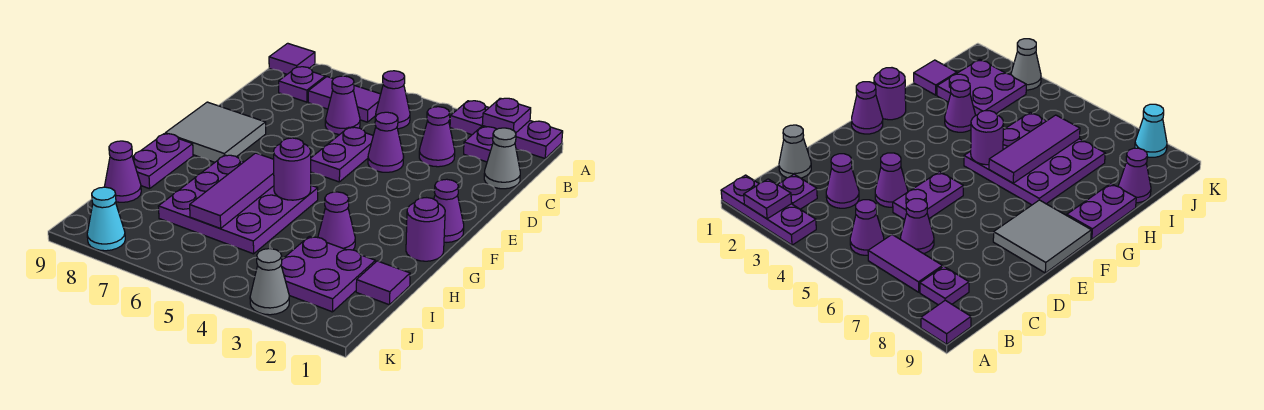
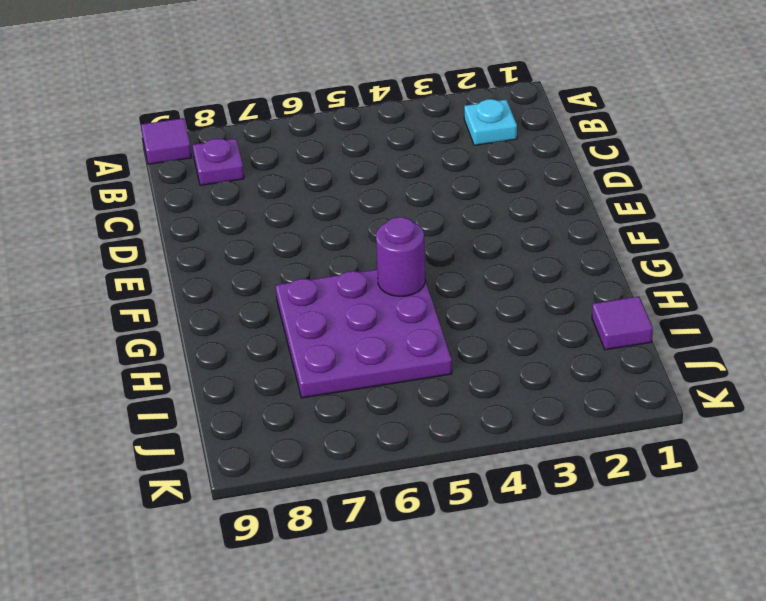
cyan plate B2 level 1 -> purple plate B2 level 1
none -> purple plate A1:A3 level 1
none -> purple cone B5 level 1
none -> purple tile B6:B7 level 1

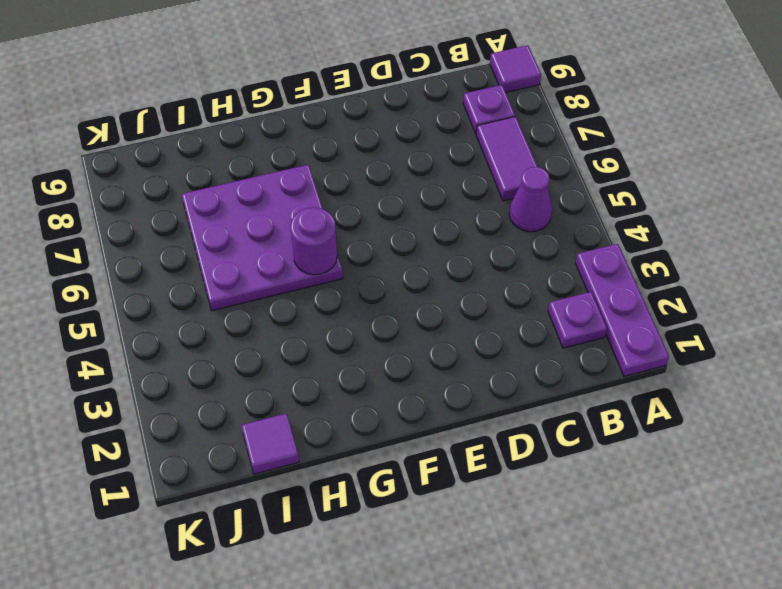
none -> grey cone C1 level 1
none -> purple cone C3 level 1
none -> purple cone C6 level 1

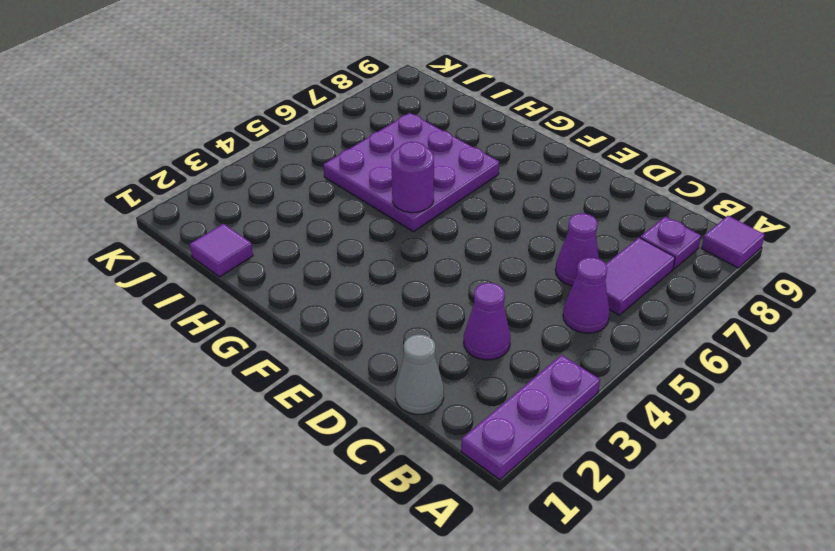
none -> purple plate B2 level 1
none -> purple cone D4 level 1
none -> purple plate D5:E5 level 1

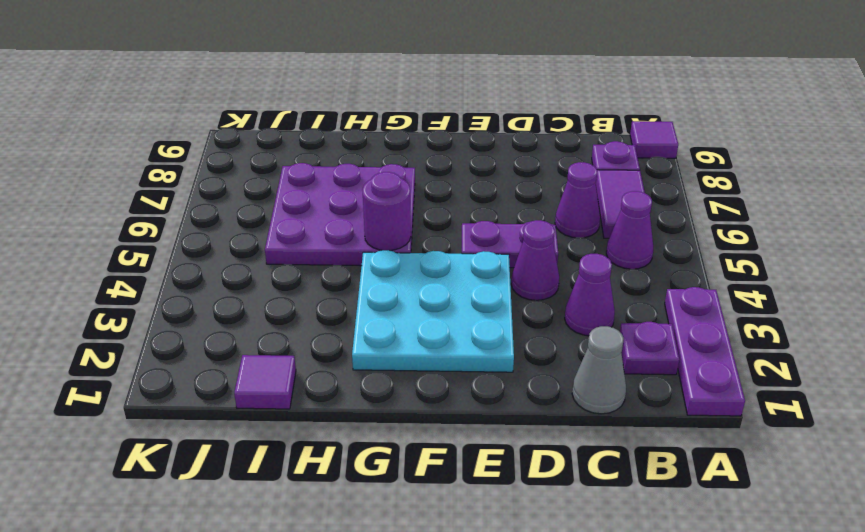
cyan plate E2:G4 level 1 -> none
none -> grey tile E8:F9 level 1
none -> purple cone F1 level 1
none -> purple round brick G1 level 1

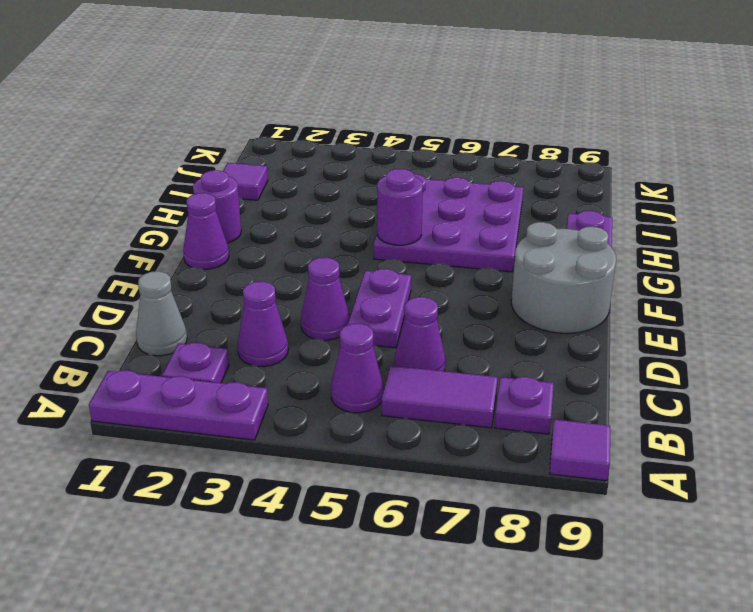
grey round brick E8:F9 level 1 -> grey tile E8:F9 level 1
none -> purple cone H3 level 1
none -> purple plate I2:J3 level 1
none -> purple cone I9 level 1

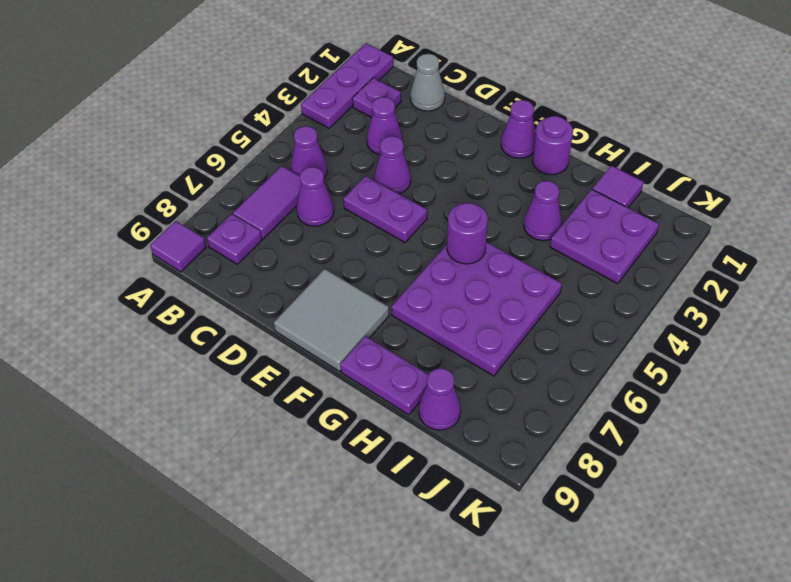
none -> grey cone K3 level 1
none -> cyan cone K8 level 1
none -> purple plate A2 level 2

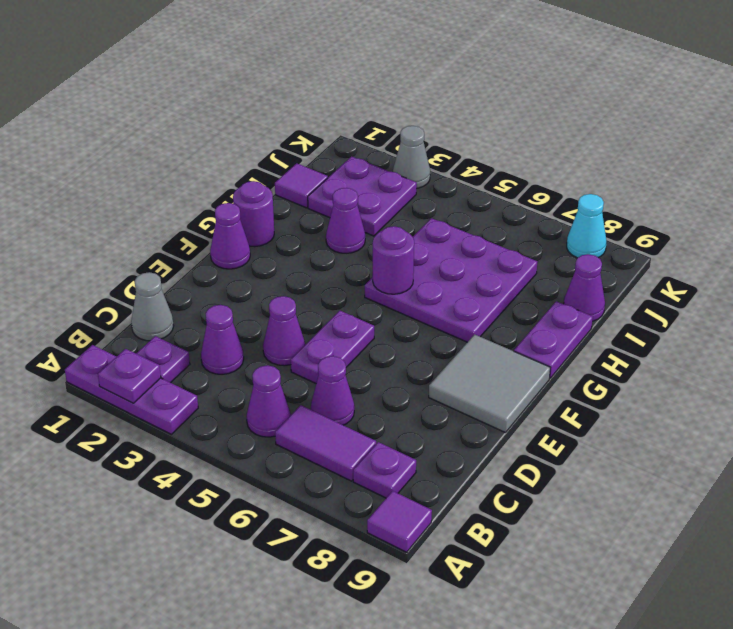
none -> purple tile G6:I6 level 2

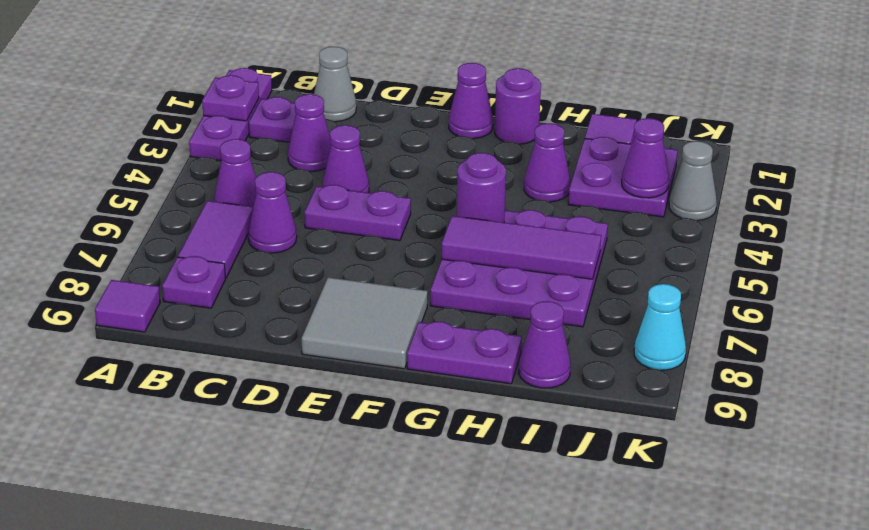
purple cone J3 level 2 -> none

